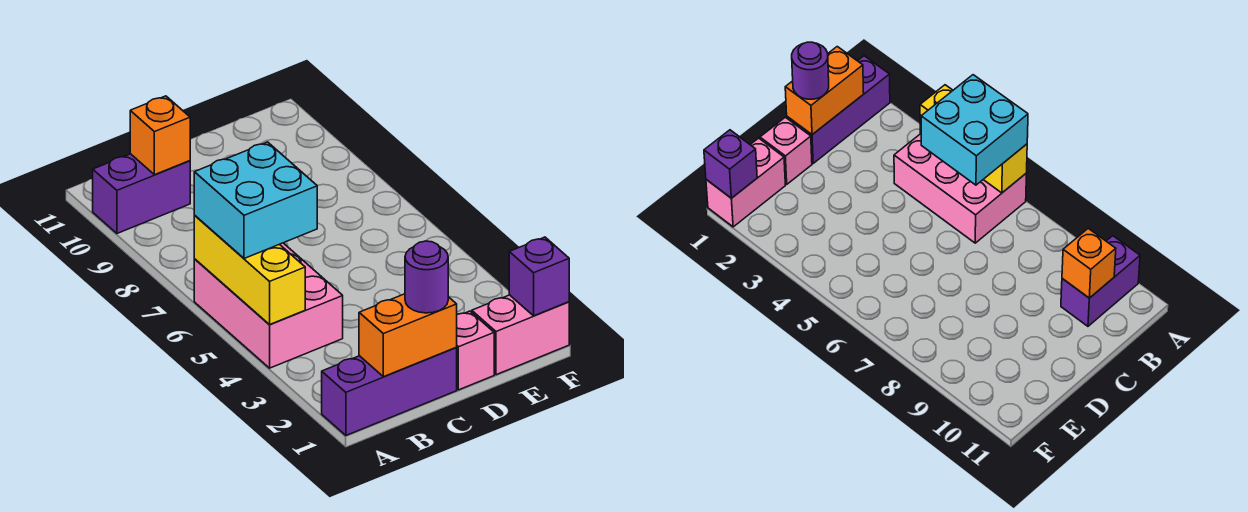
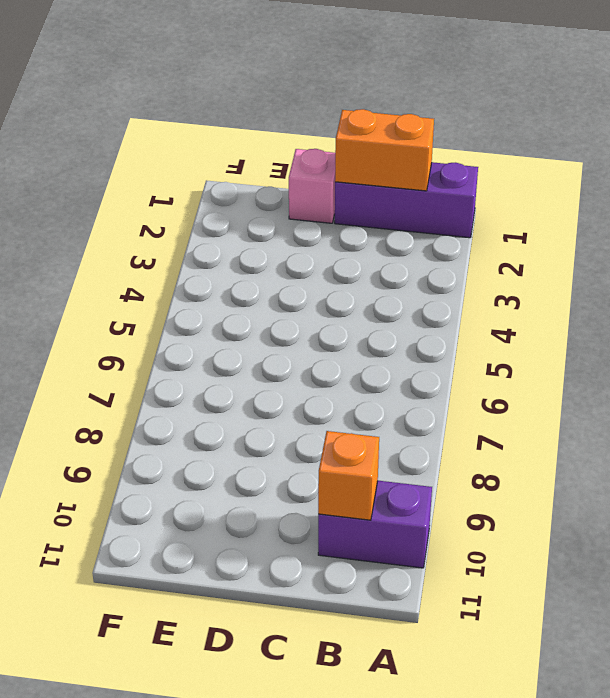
none -> pink brick A4:B6 level 1
none -> pink brick E1:F1 level 1

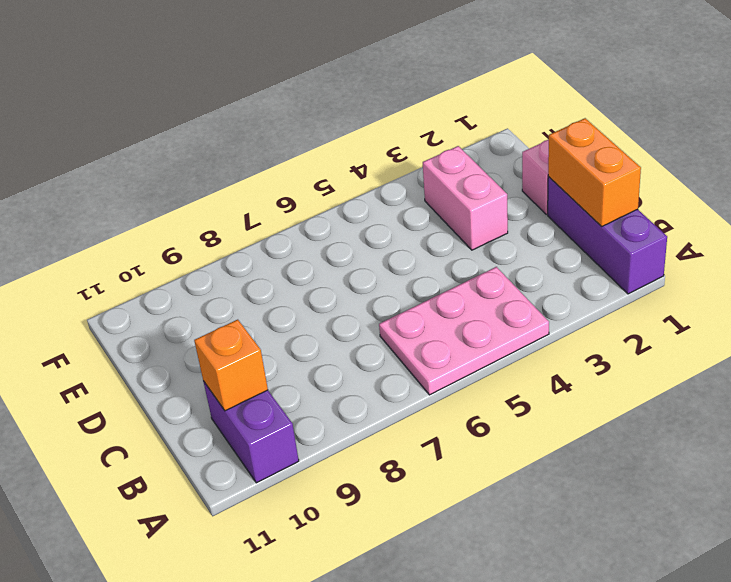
pink plate A4:B6 level 1 -> pink brick A4:B6 level 1
pink brick D3:E3 level 1 -> pink brick E1:F1 level 1
none -> yellow brick A4:A6 level 2
none -> purple brick F1 level 2

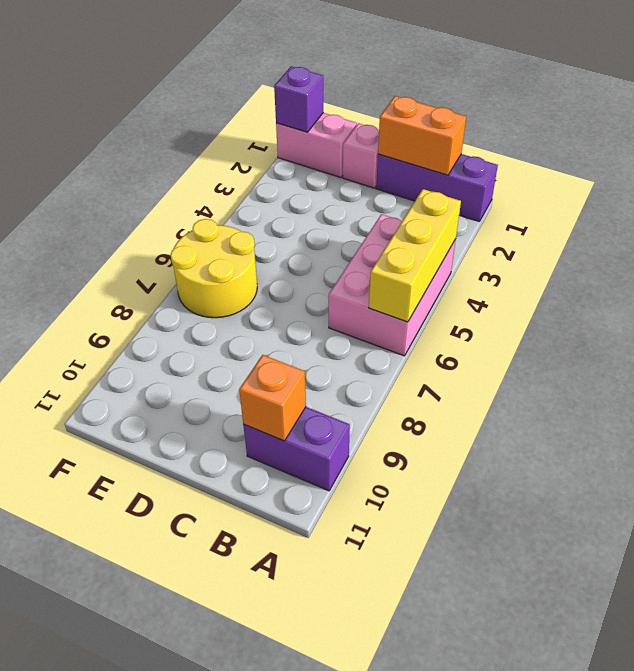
yellow round brick E6:F7 level 1 -> none
none -> cyan brick A5:B6 level 3
none -> purple round brick C1 level 3

